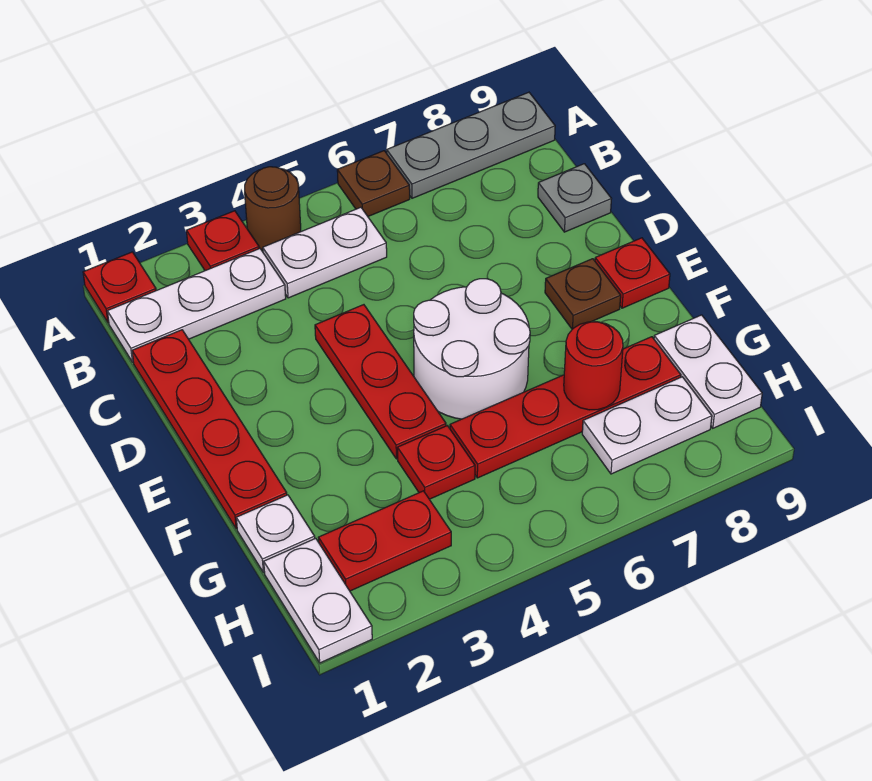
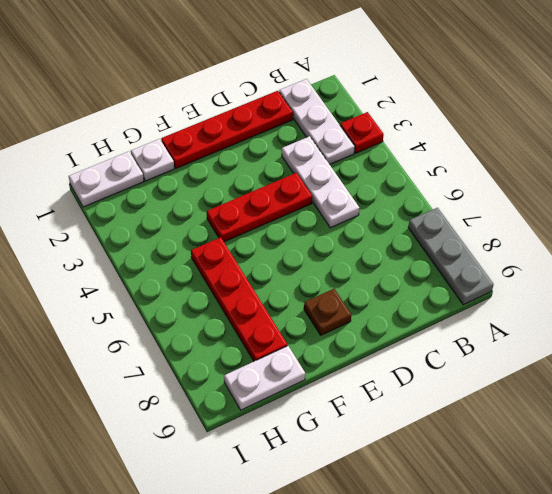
white plate C3:C5 level 1 -> none
none -> red plate A1 level 1
none -> brown round brick A4 level 1
none -> brown plate A6 level 1

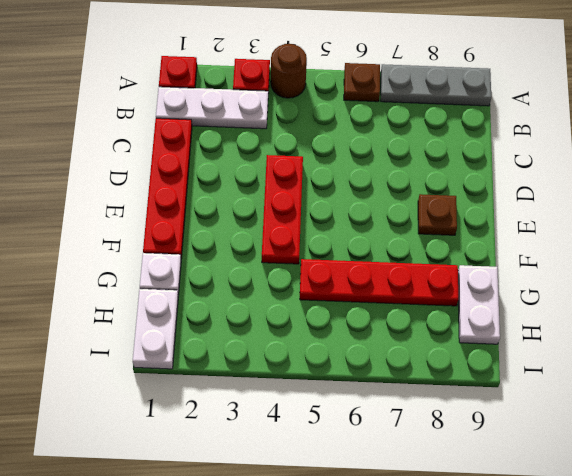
none -> white plate B4:B5 level 1
none -> grey plate C9 level 1
none -> white round brick E5:F6 level 1

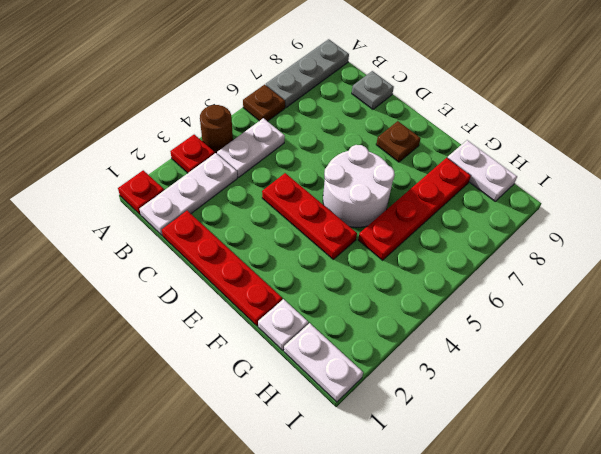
none -> red plate E9 level 1
none -> red plate G4 level 1
none -> red plate H2:H3 level 1

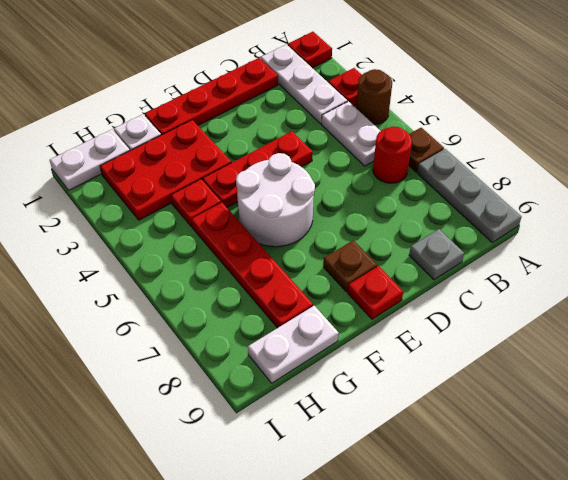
red round brick B6 level 1 -> red round brick G7 level 2
red plate F2:H3 level 1 -> red plate H2:H3 level 1
none -> white plate H7:H8 level 1

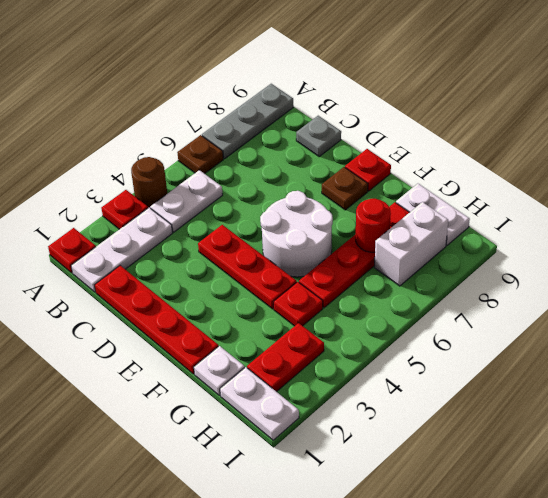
white brick H7:H8 level 1 -> white plate H7:H8 level 1

